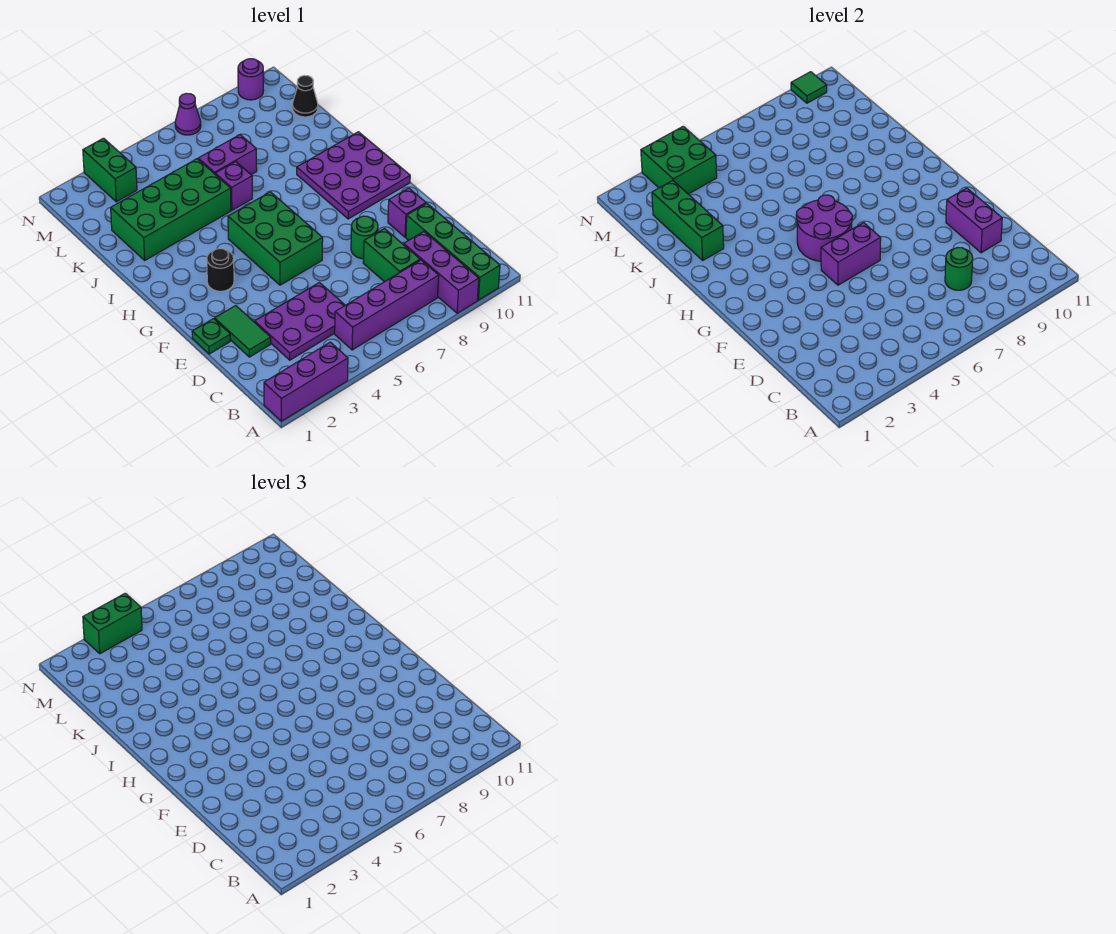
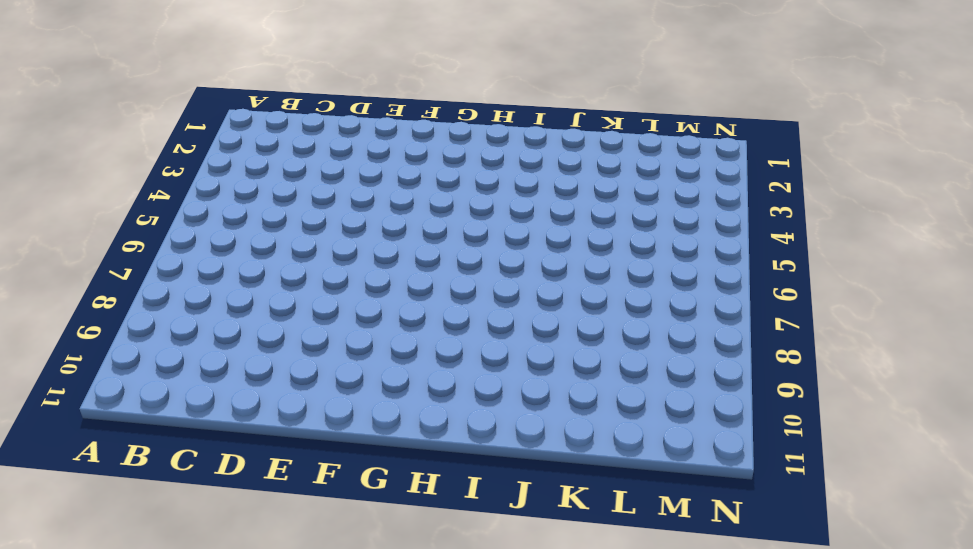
none -> purple brick A1:A3 level 1
none -> purple brick A9:C9 level 1
none -> green brick A10:D10 level 1

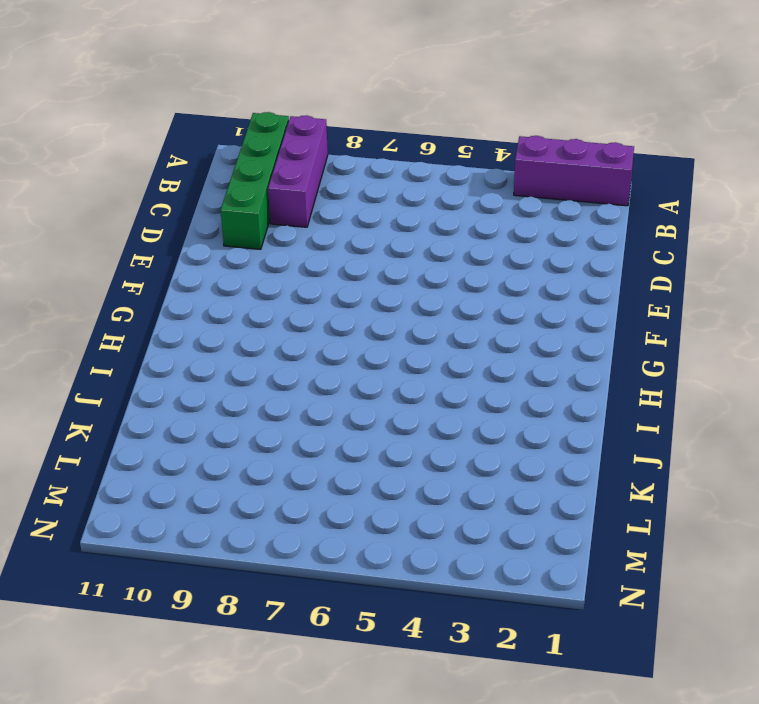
none -> purple brick B5:B8 level 1
none -> purple plate C3:D5 level 1
none -> green brick C8:D8 level 1

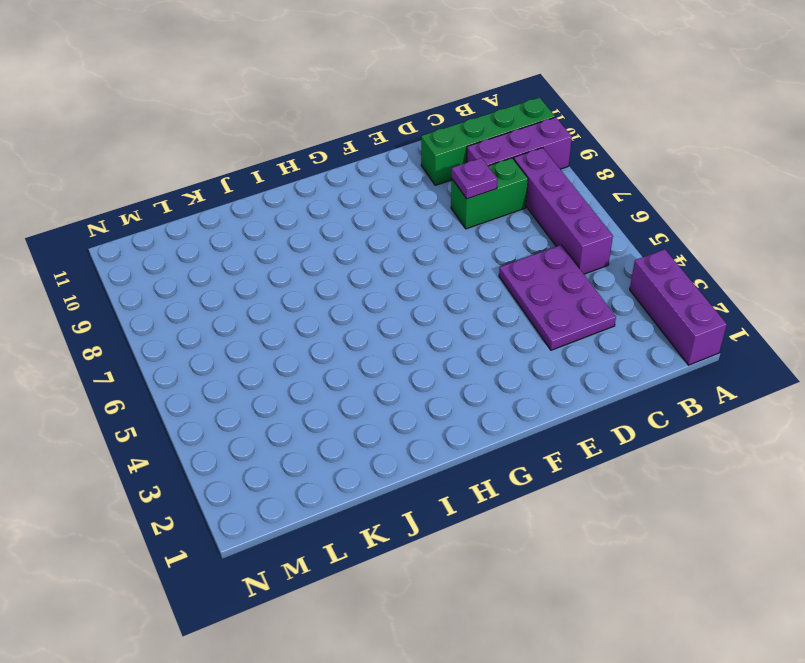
purple plate D8 level 2 -> none
none -> green tile D2:E2 level 1
none -> green plate E1 level 1
none -> green round brick E8 level 1

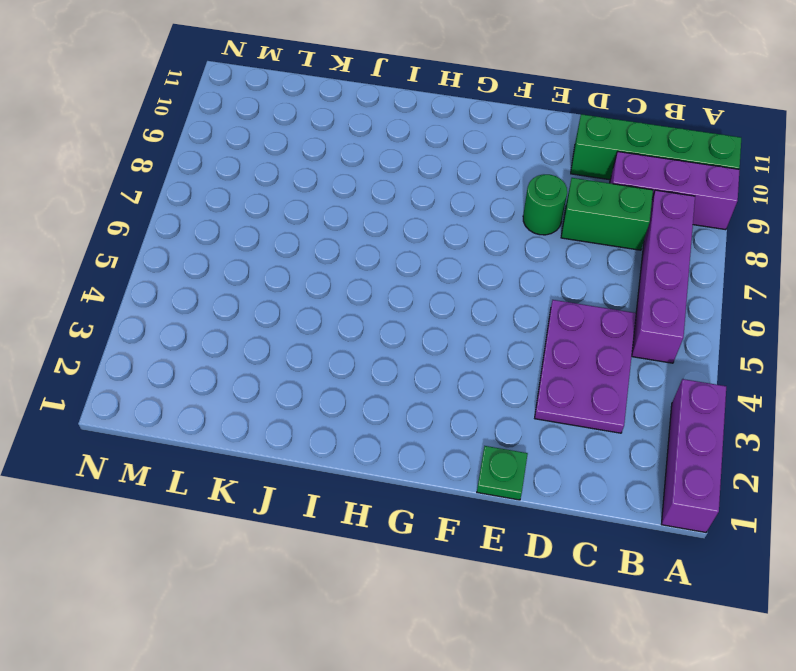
none -> green tile D2:E2 level 1
none -> purple brick E10 level 1
none -> green brick F5:H6 level 1

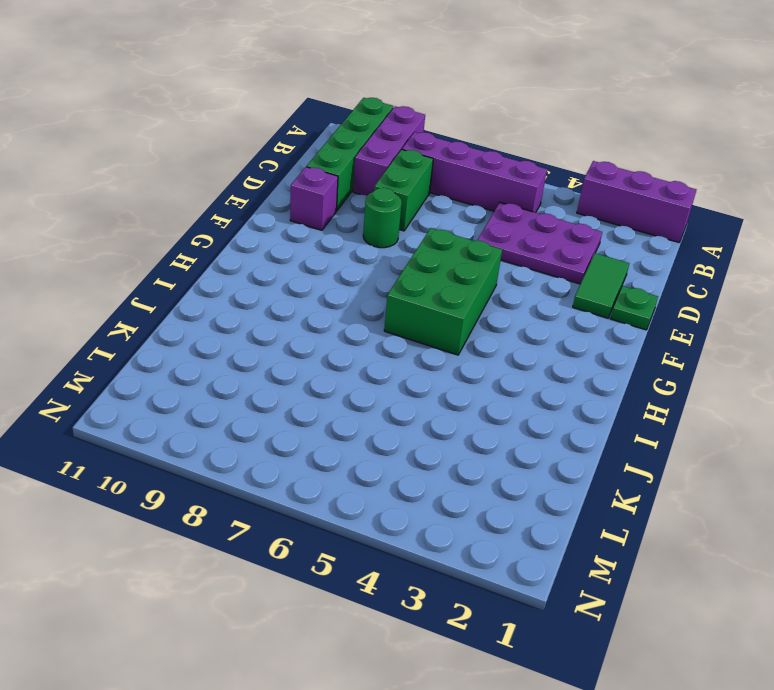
none -> black round brick G3 level 1
none -> purple plate G9:I11 level 1
none -> green brick J2:K5 level 1

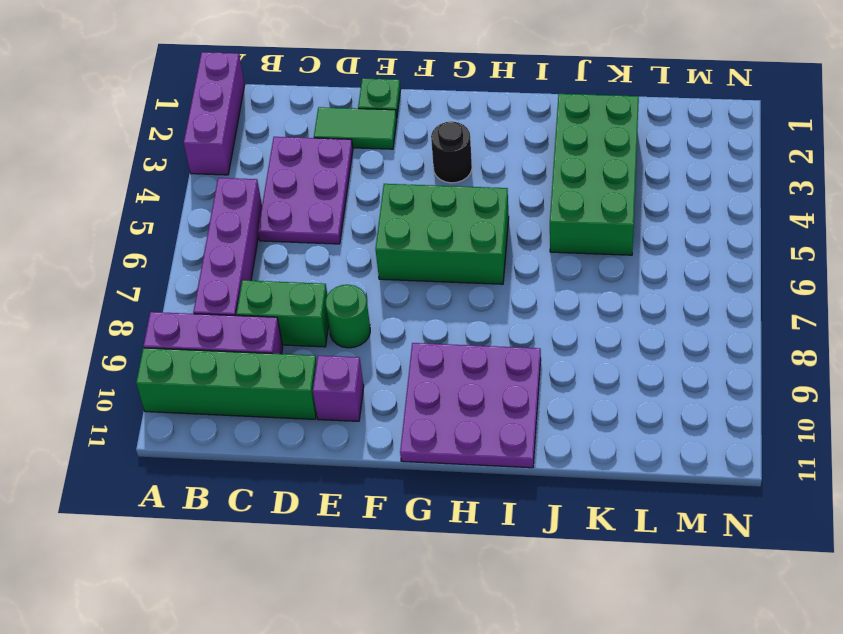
none -> purple brick J6 level 1
none -> purple brick K6:K7 level 1
none -> black cone L11 level 1

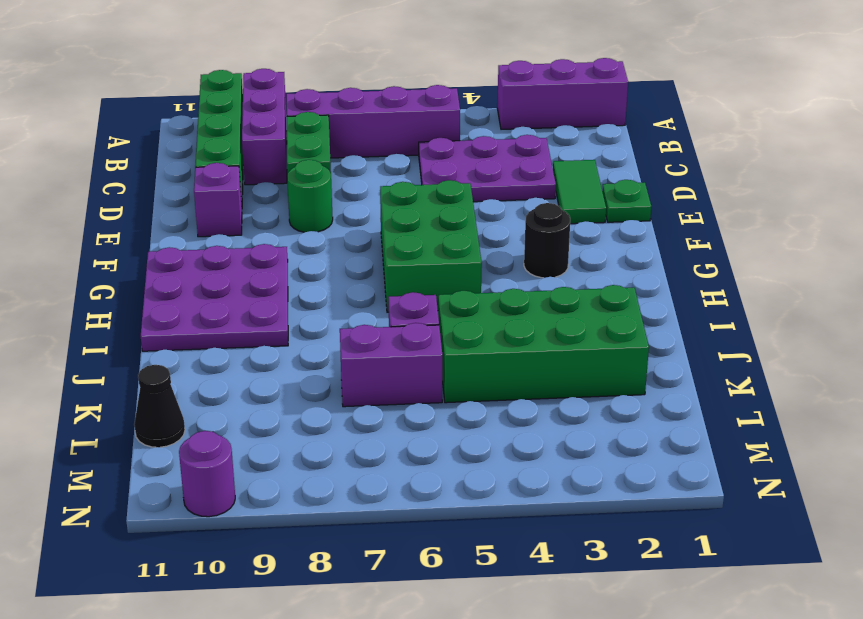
none -> green brick M3:N3 level 1
none -> purple cone N7 level 1
none -> green round brick C8 level 2

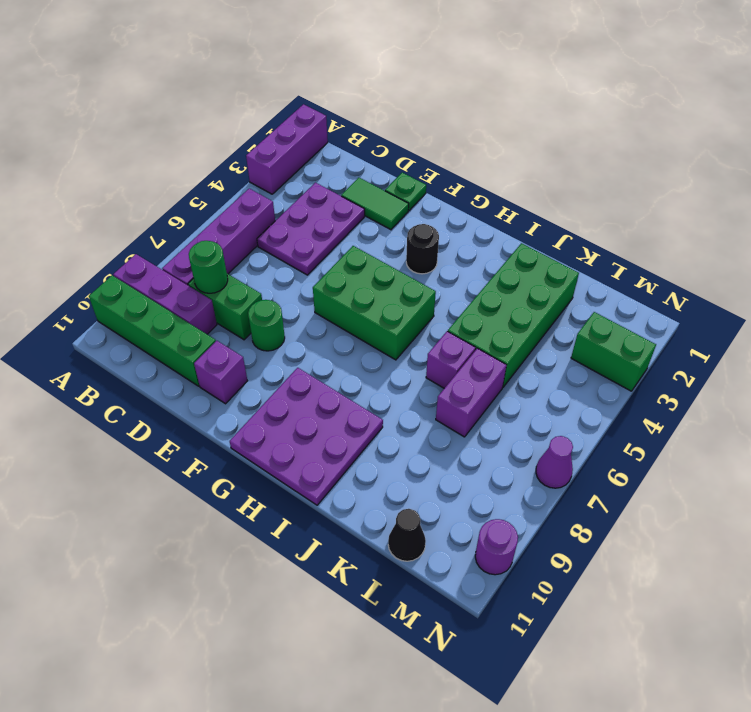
none -> purple brick D10:E10 level 2
none -> purple brick F5:F6 level 2
none -> purple round brick G5:H6 level 2

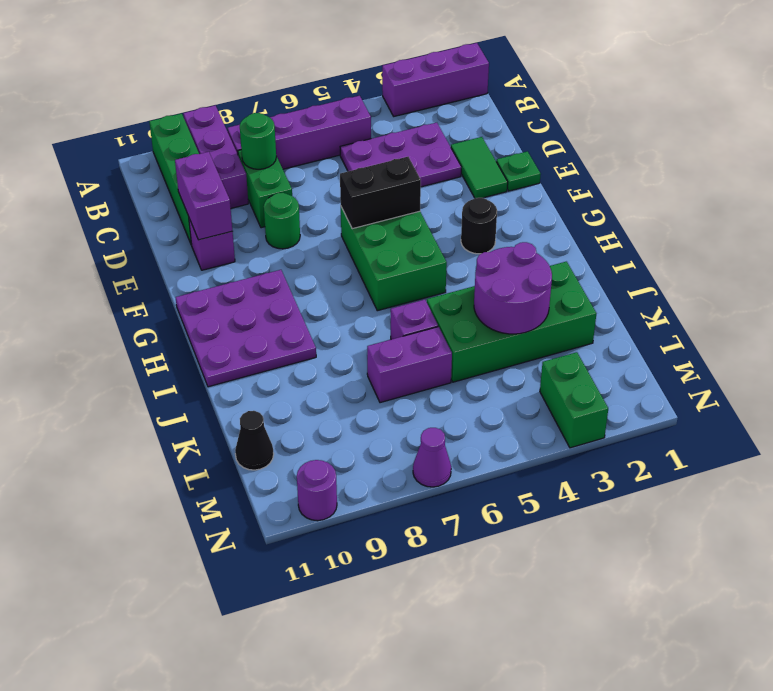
black brick F5:F6 level 2 -> purple brick F5:F6 level 2
purple round brick J3:K4 level 2 -> purple round brick G5:H6 level 2
none -> green brick J2:L2 level 2
none -> green brick M3:N4 level 2
none -> green tile N10 level 2

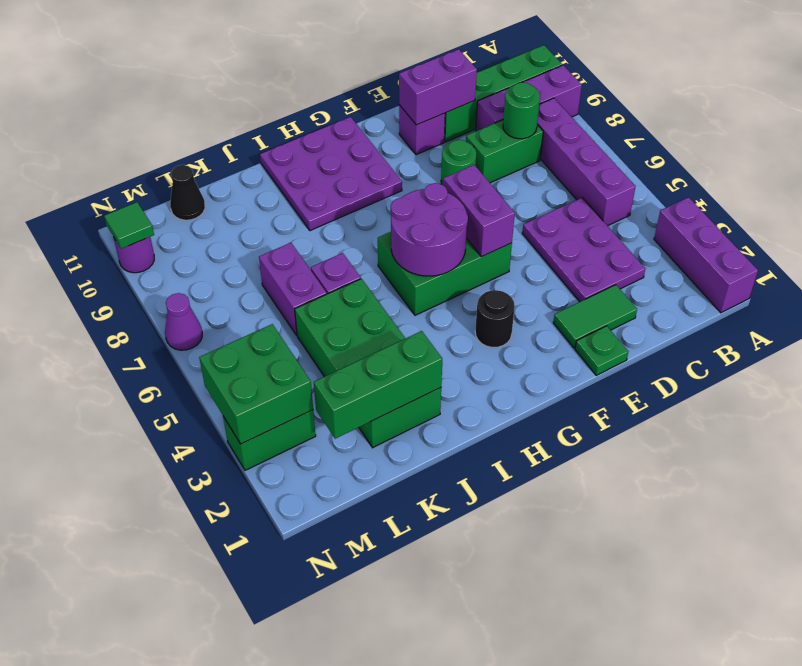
none -> green brick N3:N4 level 3

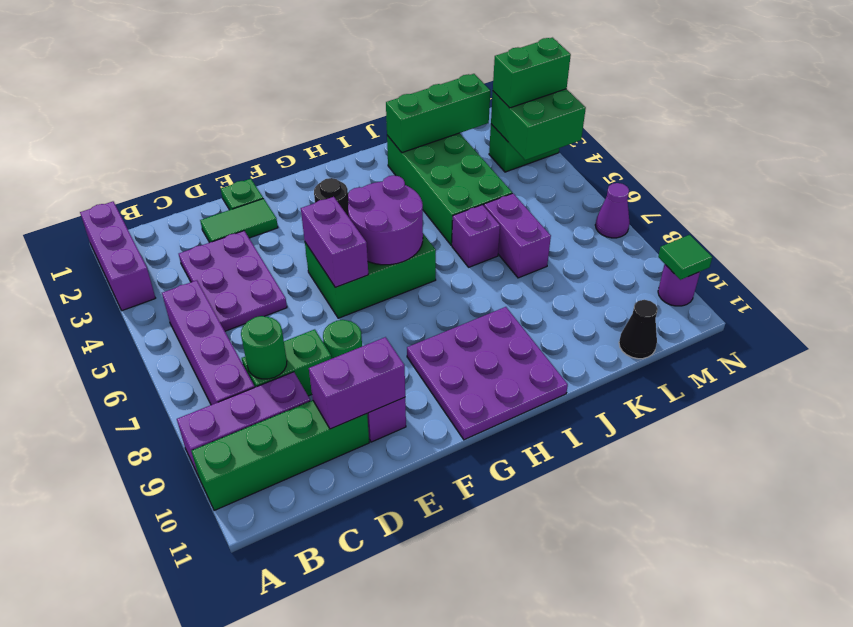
green brick M3:N3 level 3 -> green brick N3:N4 level 3

